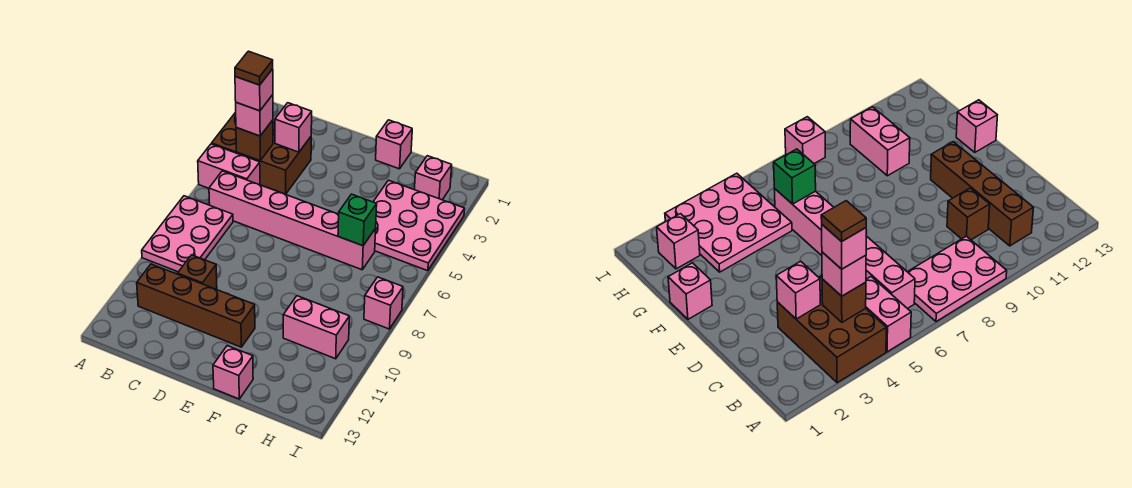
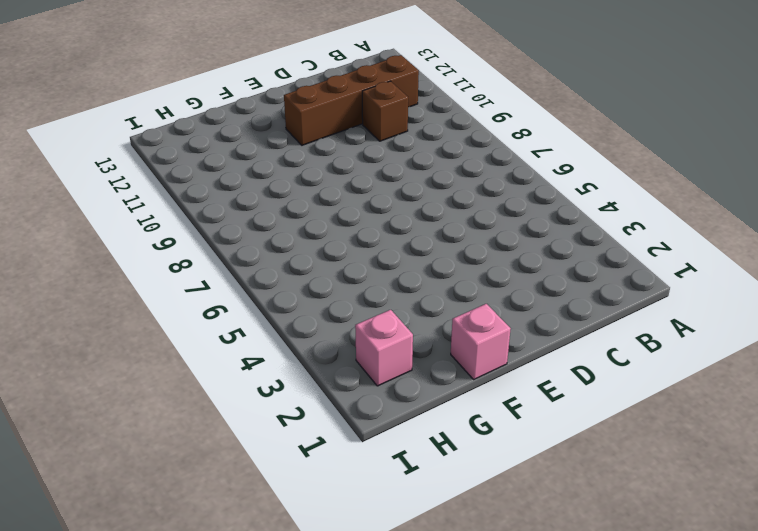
none -> brown brick A3:C4 level 1
none -> pink brick A5:B5 level 1
none -> pink plate A7:B9 level 1

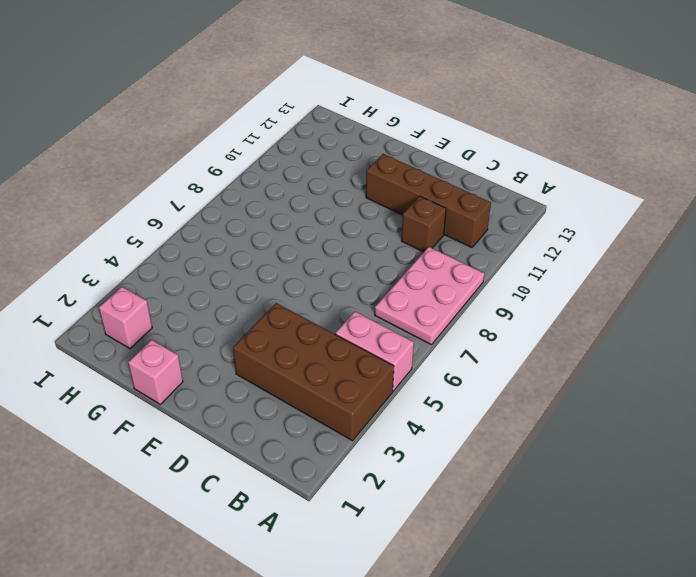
brown brick A3:D4 level 1 -> brown brick A3:C4 level 1
none -> pink brick B6:G6 level 1
none -> pink brick F13 level 1
none -> pink plate G3:I5 level 1

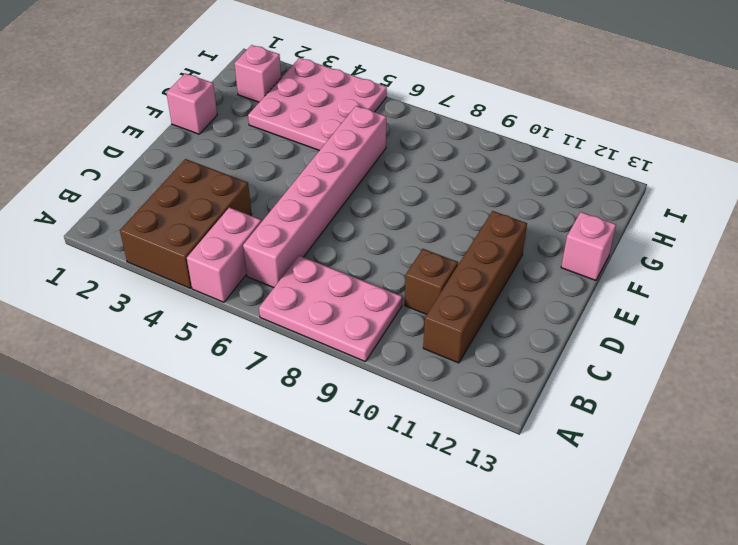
none -> pink brick G10:H10 level 1
none -> pink brick I8 level 1
none -> brown brick B4 level 2

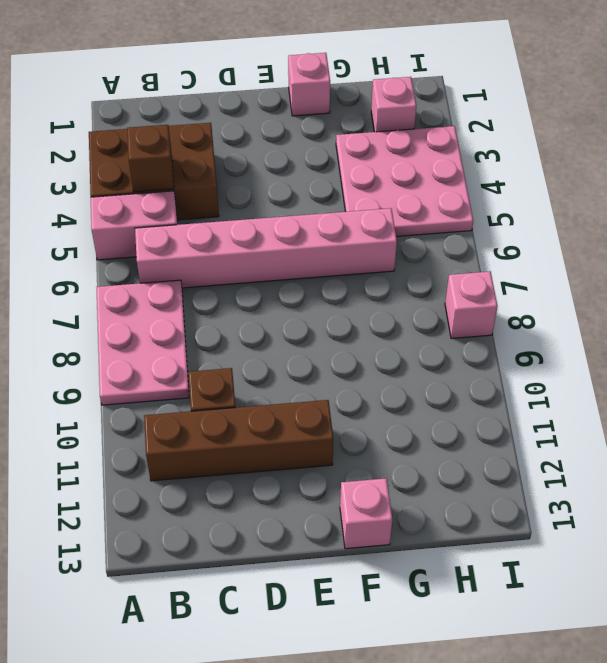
none -> pink brick G10:H10 level 1
none -> pink brick C3 level 2
none -> green brick G6 level 2

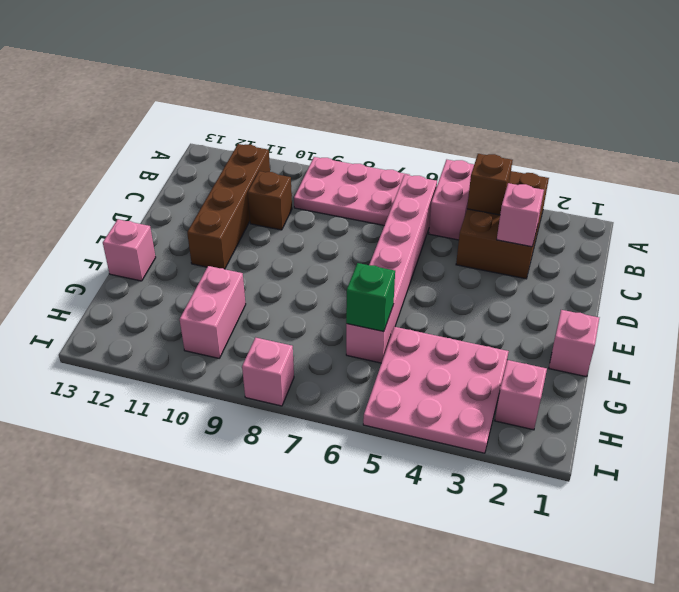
none -> pink brick B4 level 3
none -> pink brick B4 level 4
none -> brown tile B4 level 5

